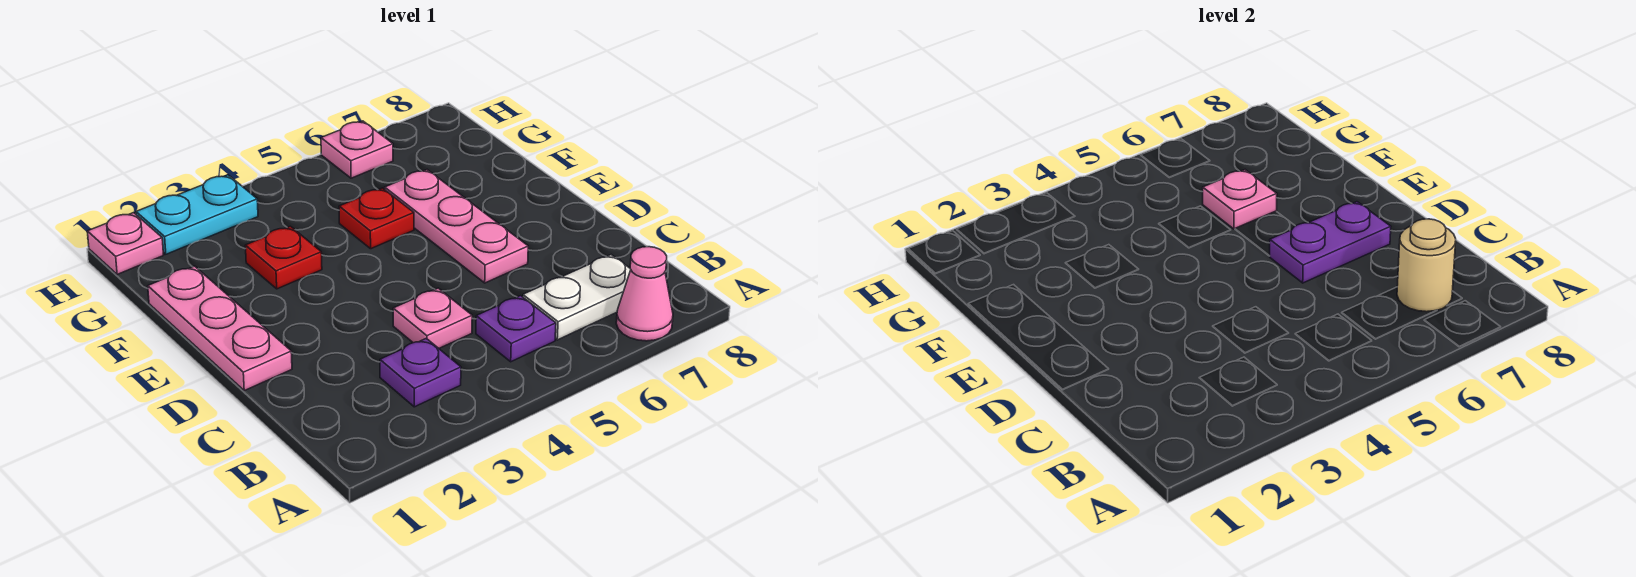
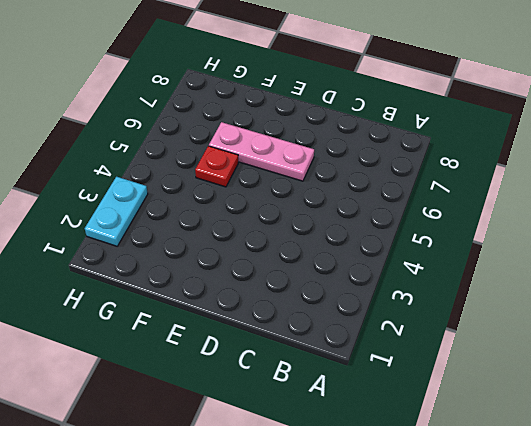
none -> pink cone A7 level 1
none -> purple plate B3 level 1
none -> purple plate B5 level 1

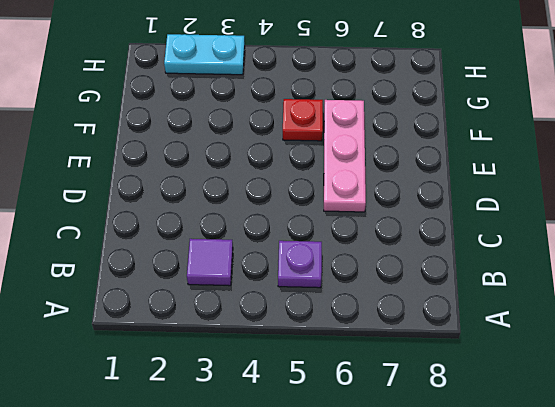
purple tile B3 level 1 -> purple plate B3 level 1
none -> pink cone A7 level 1
none -> white plate B6:B7 level 1
none -> pink plate C4 level 1

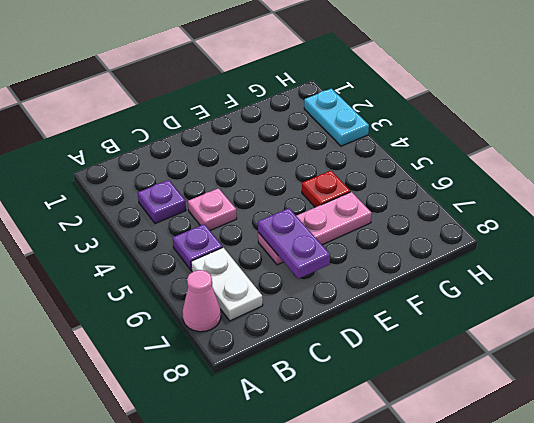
none -> pink plate D1:F1 level 1
none -> red plate F3 level 1
none -> pink plate H1 level 1

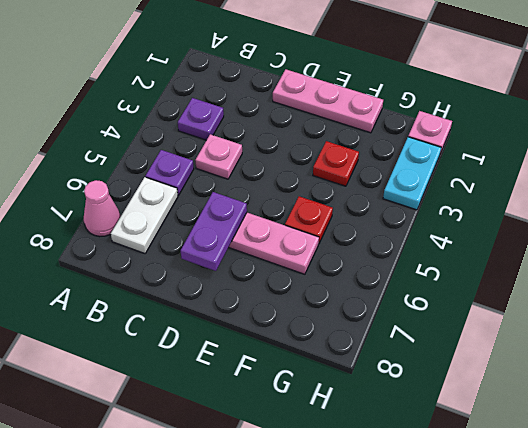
none -> pink plate H6 level 1
none -> tan round brick B7 level 2
none -> pink plate F6 level 2

